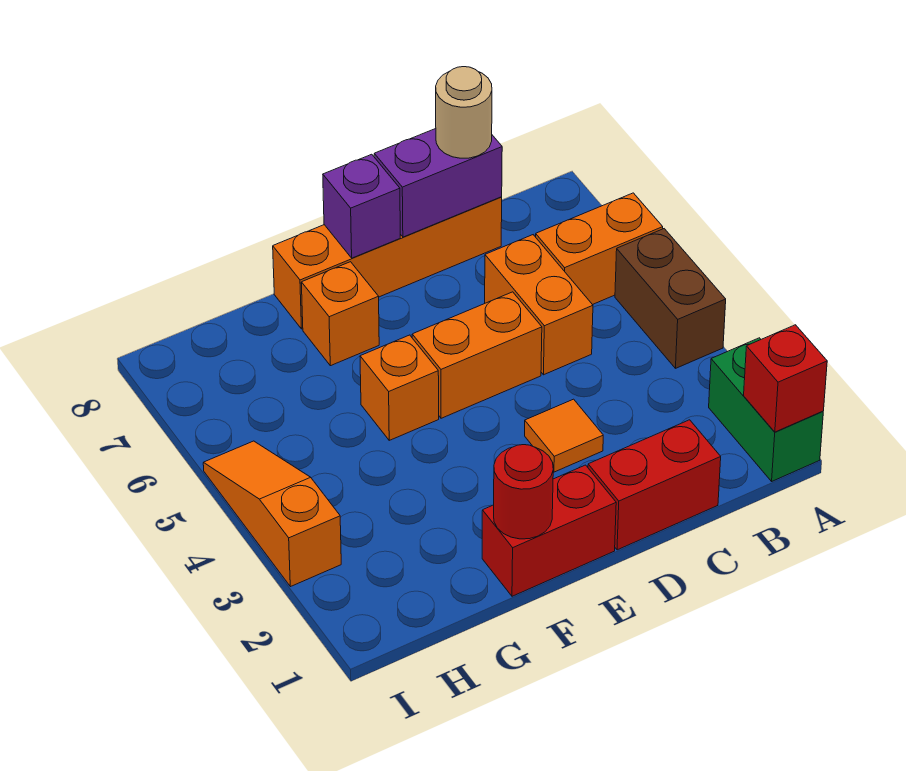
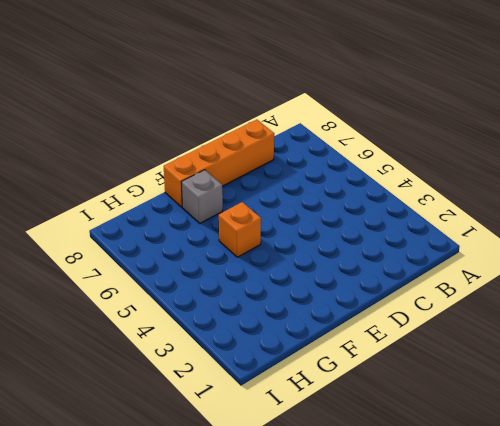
grey brick F7 level 1 -> orange brick F7 level 1
none -> green brick A1:A2 level 1
none -> brown brick A4:A5 level 1
none -> orange brick A6:B6 level 1

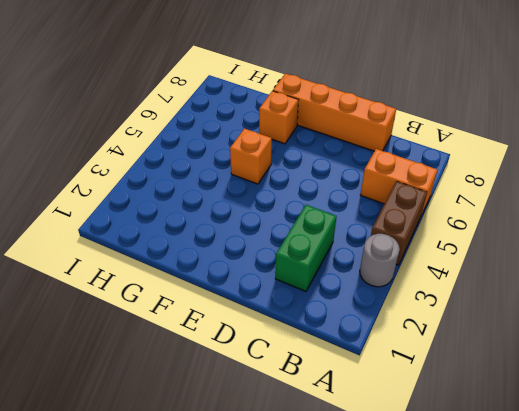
grey round brick A3 level 1 -> none
green brick C2:C3 level 1 -> green brick A1:A2 level 1
none -> red brick C1:D1 level 1
none -> orange brick C5:C6 level 1
none -> orange tile D3 level 1

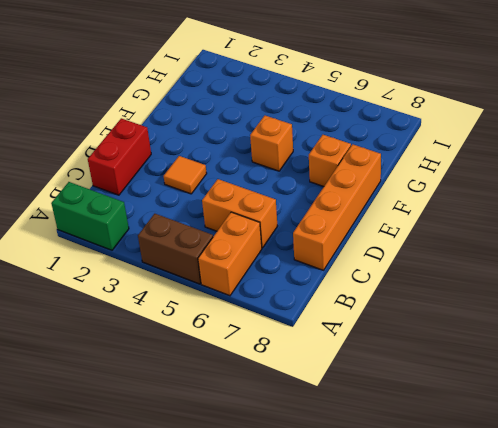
none -> orange brick D5:E5 level 1
none -> red brick E1:F1 level 1
none -> orange slope I3:I5 level 1 top 3

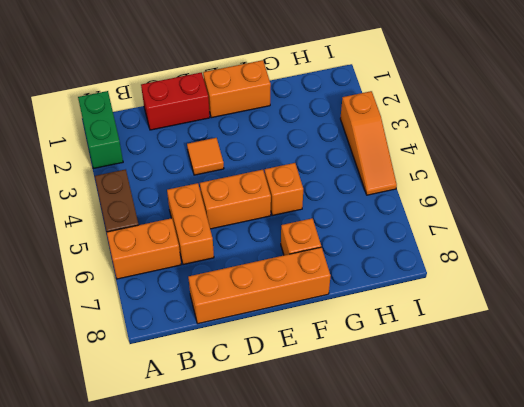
orange brick E1:F1 level 1 -> red brick E1:F1 level 1
none -> red brick A1 level 2
none -> purple brick C8:D8 level 2
none -> purple brick E8 level 2

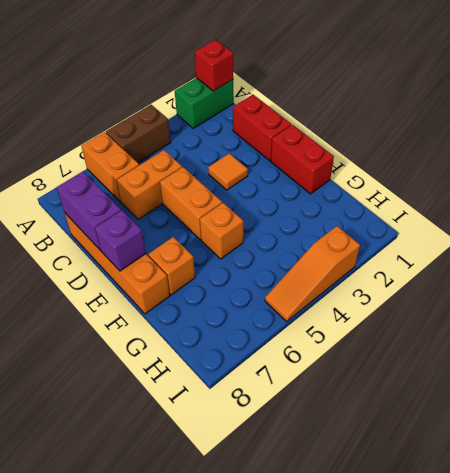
none -> red round brick F1 level 2
none -> tan round brick C8 level 3

